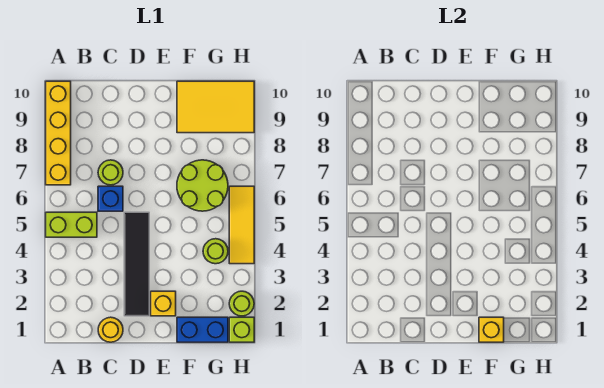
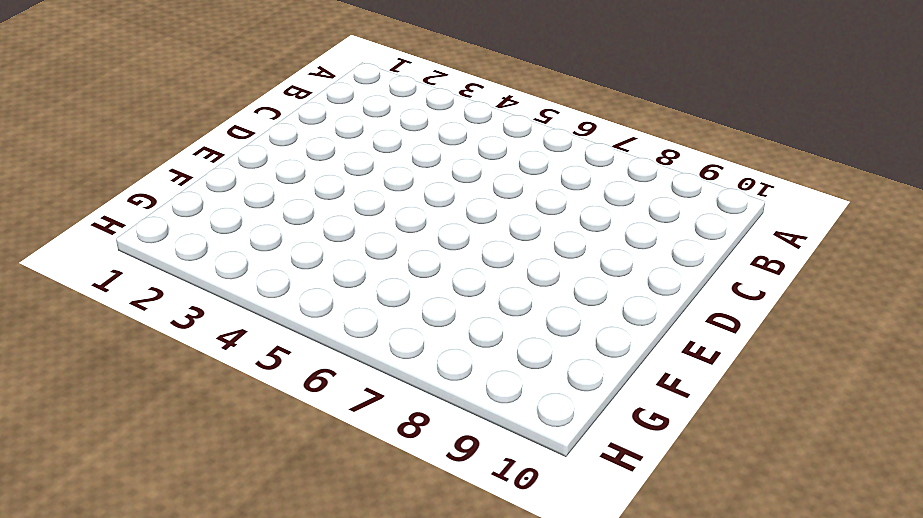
none -> lime brick A5:B5 level 1
none -> yellow brick A7:A10 level 1
none -> yellow round brick C1 level 1

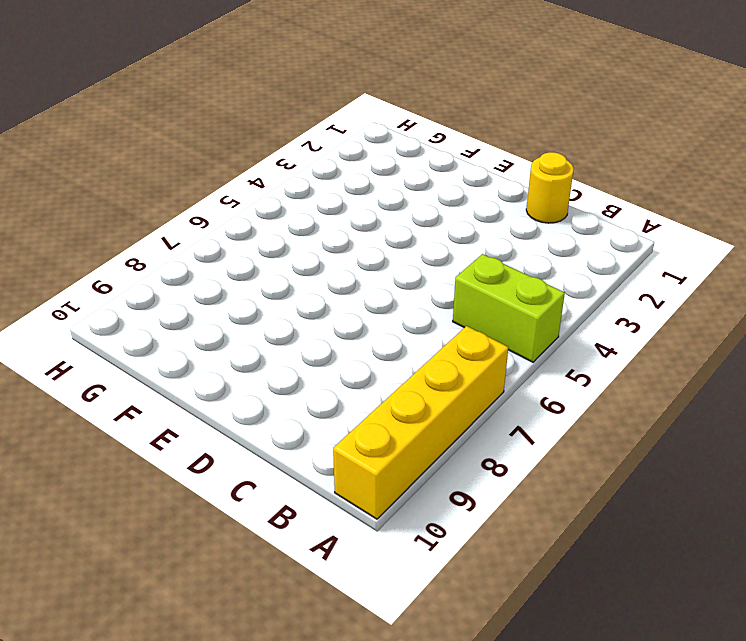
none -> blue brick C6 level 1
none -> lime round brick C7 level 1
none -> black tile D2:D5 level 1

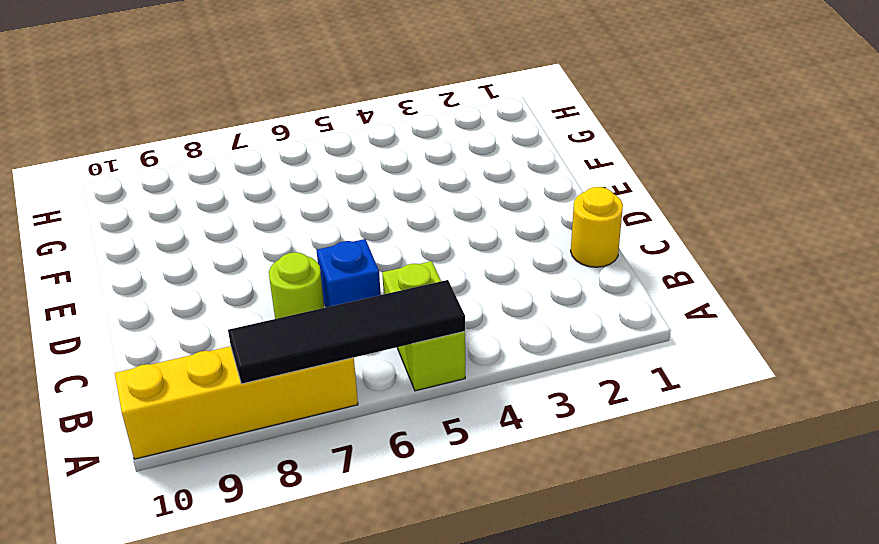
black tile A5:A8 level 2 -> black tile D2:D5 level 1
none -> yellow brick E2 level 1
none -> blue brick F1:G1 level 1
none -> lime round brick F6:G7 level 1

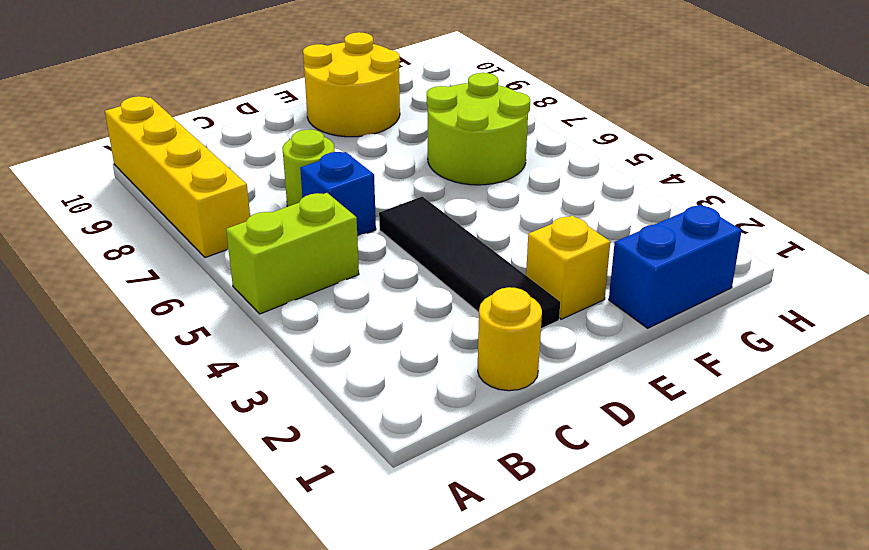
yellow round brick E9:F10 level 1 -> yellow tile F9:H10 level 1
none -> lime round brick G4 level 1
none -> lime brick H1 level 1
none -> lime round brick H2 level 1

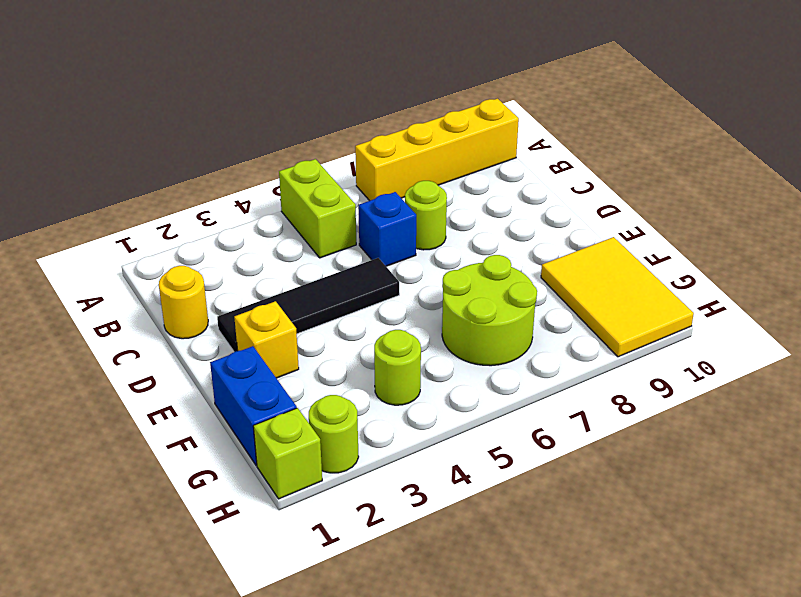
none -> yellow tile H4:H6 level 1
none -> yellow brick F1 level 2

